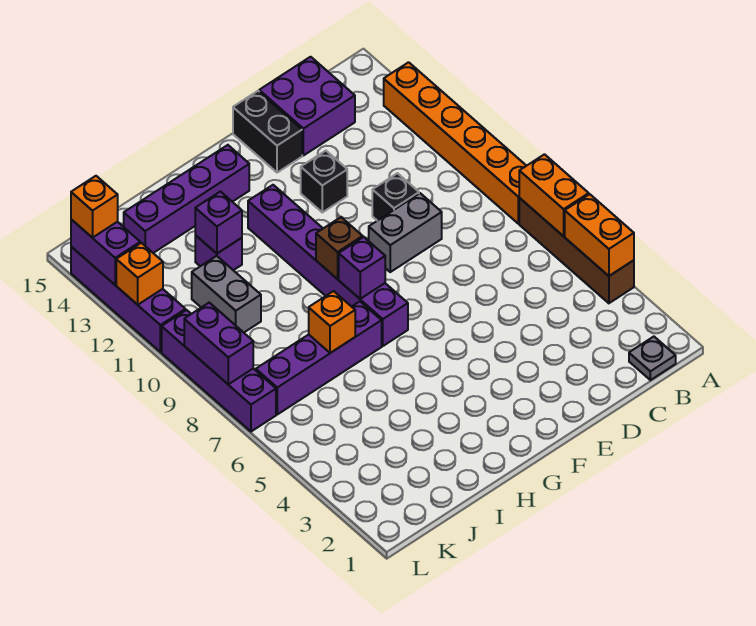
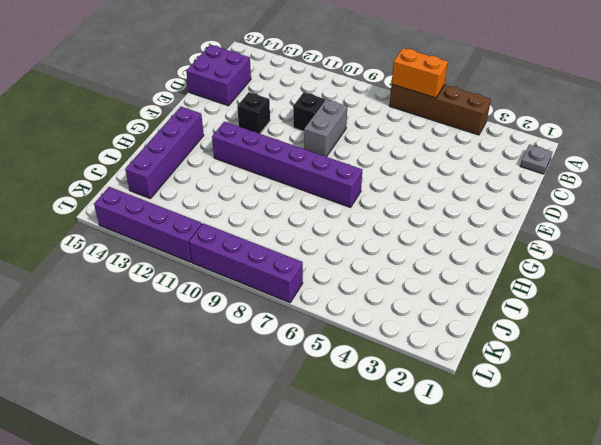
none -> orange brick A8:A13 level 1
none -> black brick E14:E15 level 1
none -> purple brick H7:K7 level 1

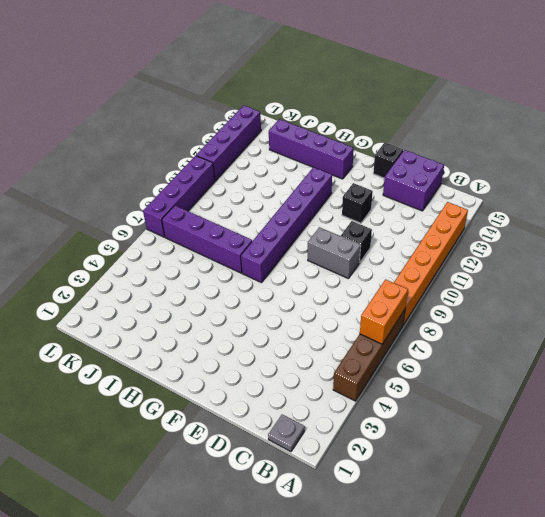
black brick E15 level 1 -> black brick E14:E15 level 1
none -> purple brick I12 level 1
none -> grey brick J10:J11 level 1
none -> orange brick A4:A5 level 2

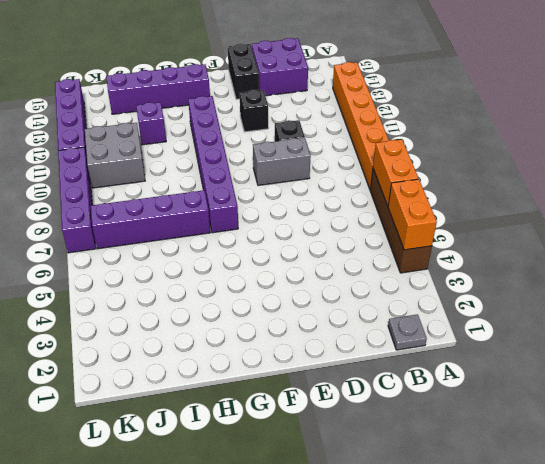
grey brick J10:K11 level 1 -> grey brick J10:J11 level 1
none -> purple brick G8 level 2
none -> brown brick G9 level 2
none -> orange brick I7 level 2

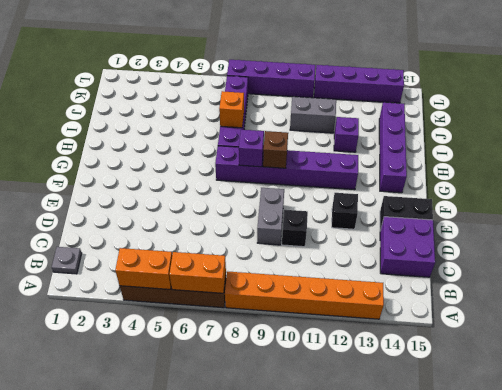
none -> purple brick I12 level 2
none -> purple brick L8:L9 level 2
none -> orange brick L12 level 2

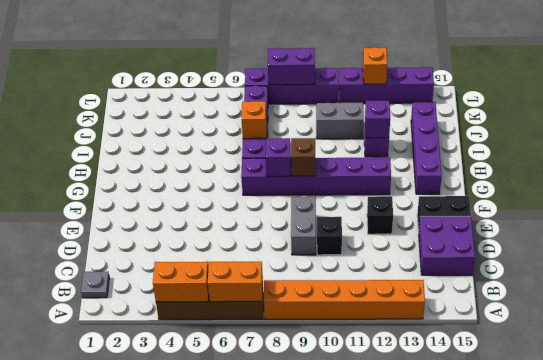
none -> purple brick L13:L14 level 2
none -> orange brick L14 level 3

